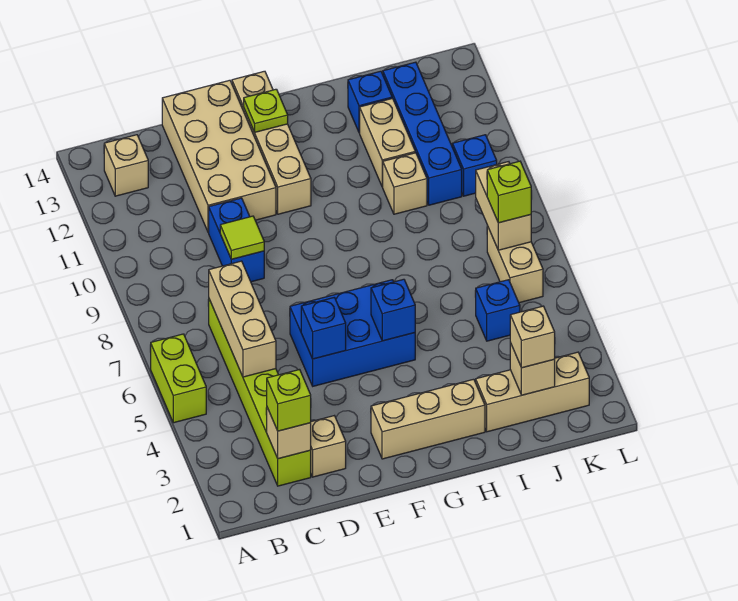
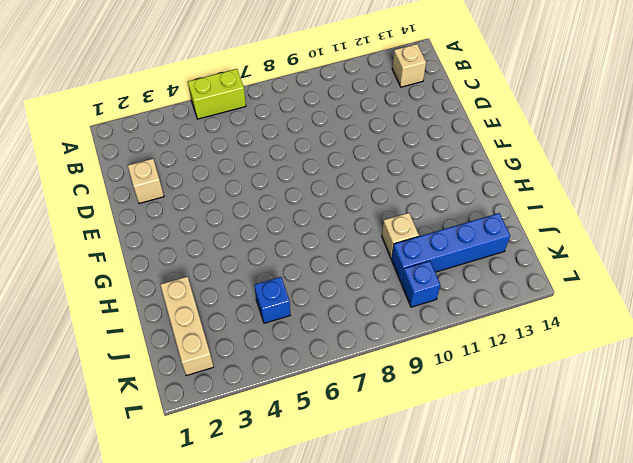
none -> lime brick C2:C7 level 1
none -> blue brick D9:D10 level 1
none -> tan brick D11:E14 level 1

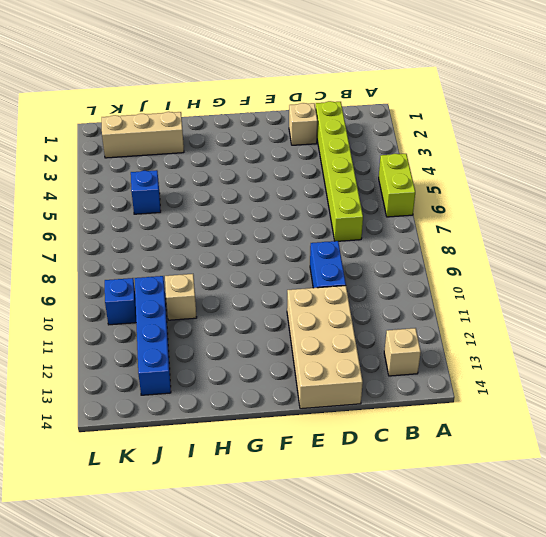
none -> blue brick E5:G6 level 1
none -> tan brick F2:H2 level 1
none -> tan brick F11:F14 level 1

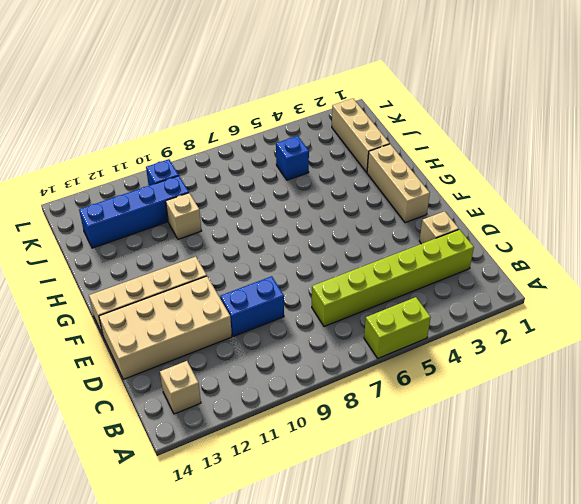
none -> blue brick E5:G6 level 1
none -> tan brick I11:I12 level 1
none -> blue brick I13 level 1

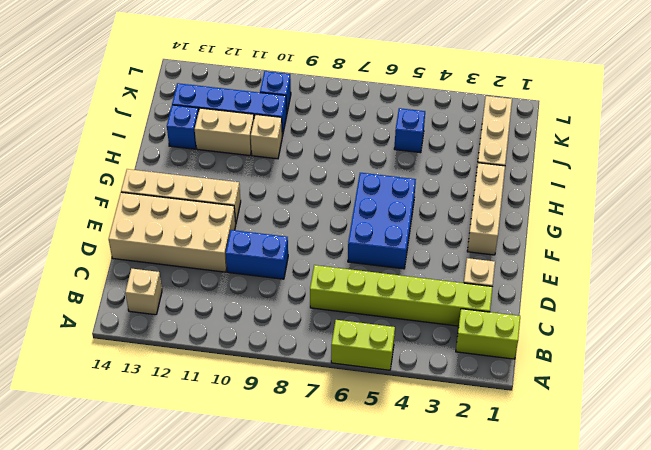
lime brick B1:B2 level 1 -> none
none -> tan brick K6:K7 level 1
none -> tan brick C2 level 2
none -> tan brick C5:C7 level 2

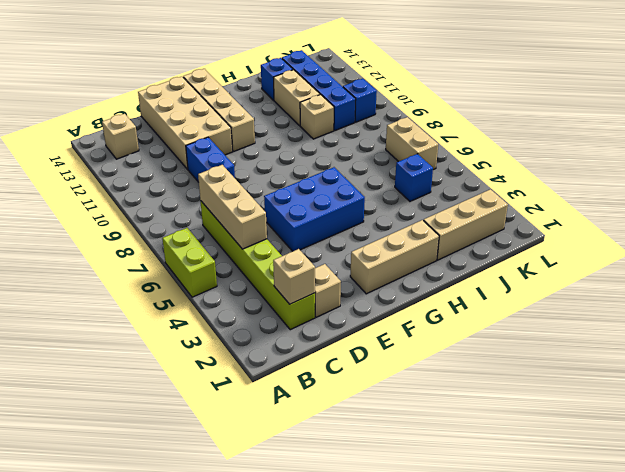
none -> lime tile D9 level 2
none -> blue brick E5 level 2
none -> lime plate F13 level 2

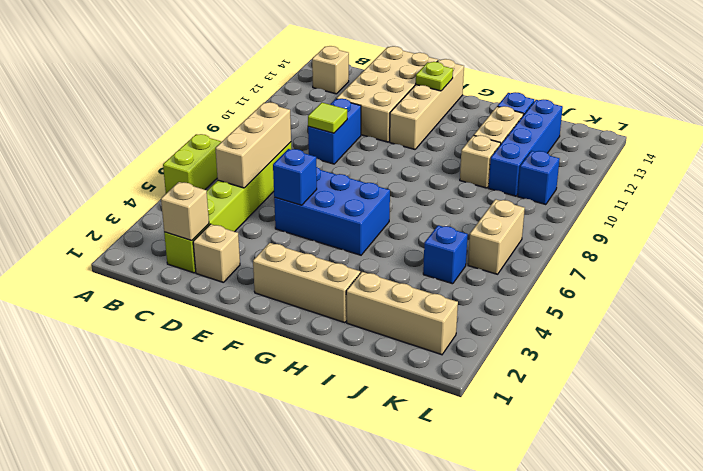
none -> blue brick G5 level 2
none -> tan brick J2 level 2
none -> tan brick K7:K8 level 2

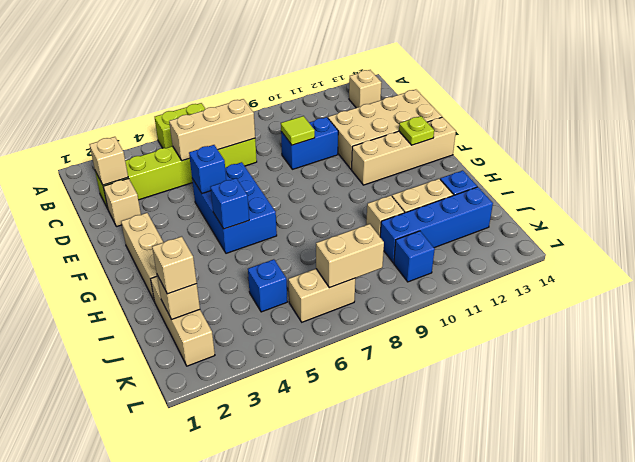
none -> lime brick C2 level 3
none -> lime brick K7 level 3

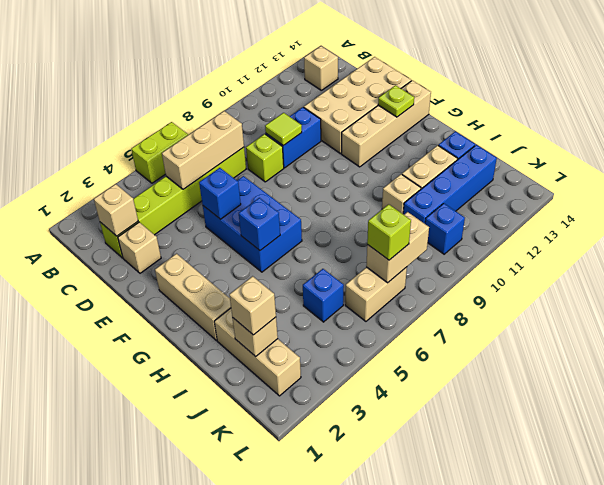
lime brick D8 level 1 -> lime brick C2 level 3

